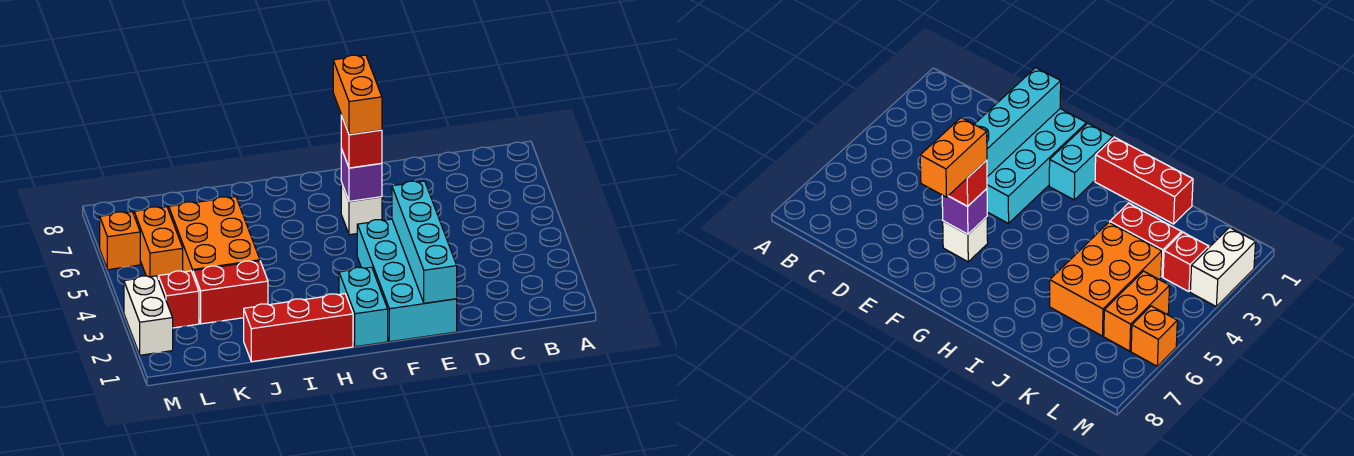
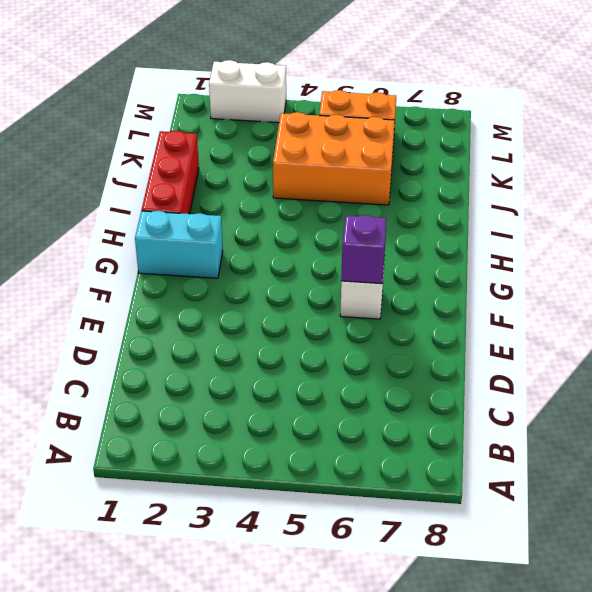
none -> cyan brick E1:F4 level 1
none -> red brick J3:K3 level 1
none -> red brick L3 level 1

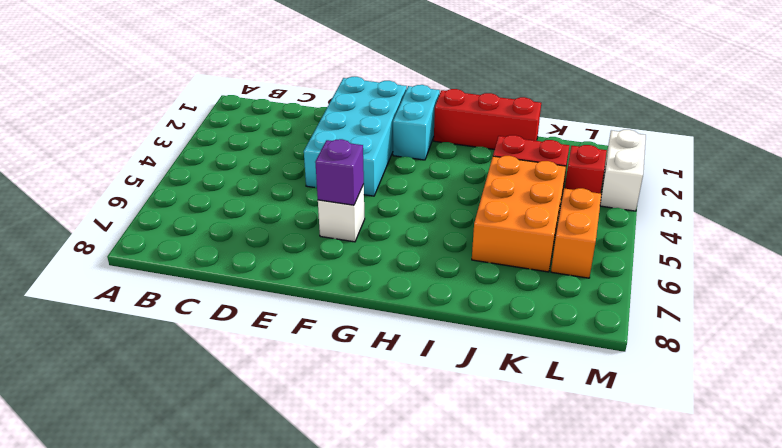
none -> orange brick M6 level 1
none -> cyan brick E1:E4 level 2
none -> red brick F6 level 3

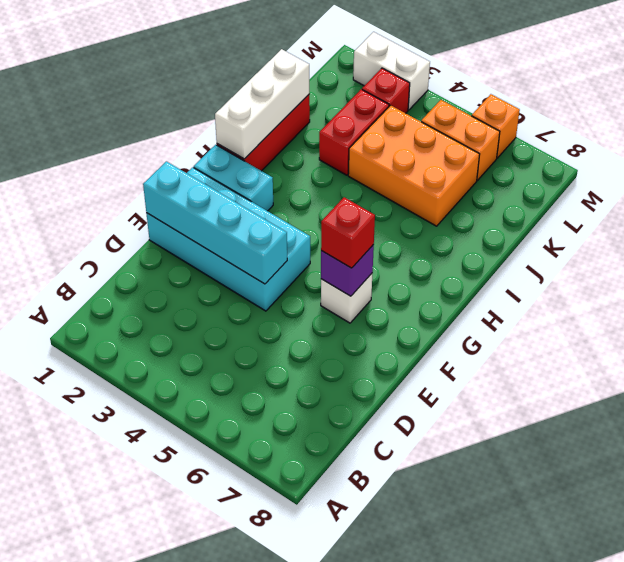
white brick H1:J1 level 2 -> none
none -> orange brick F6:F7 level 4

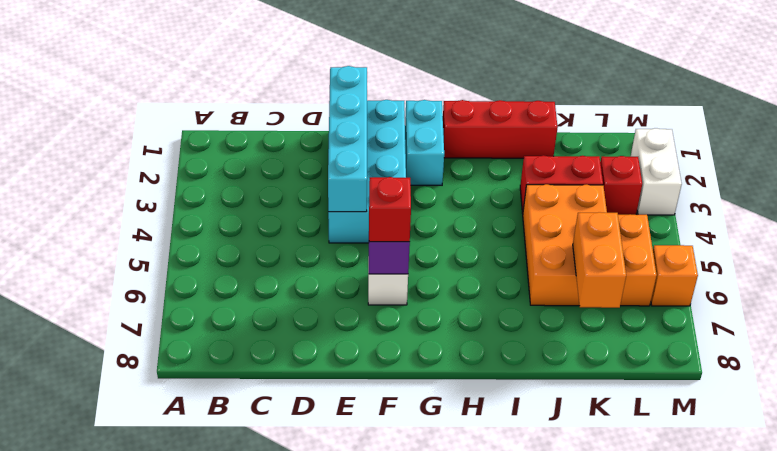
orange brick K6:K7 level 2 -> orange brick F6:F7 level 4

